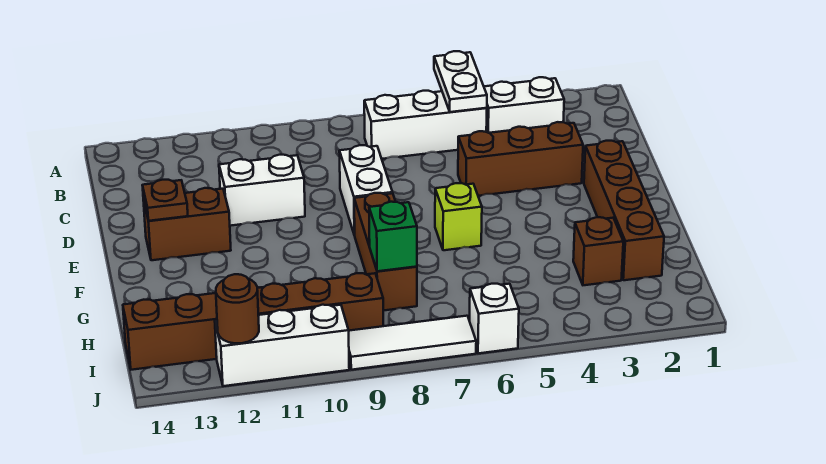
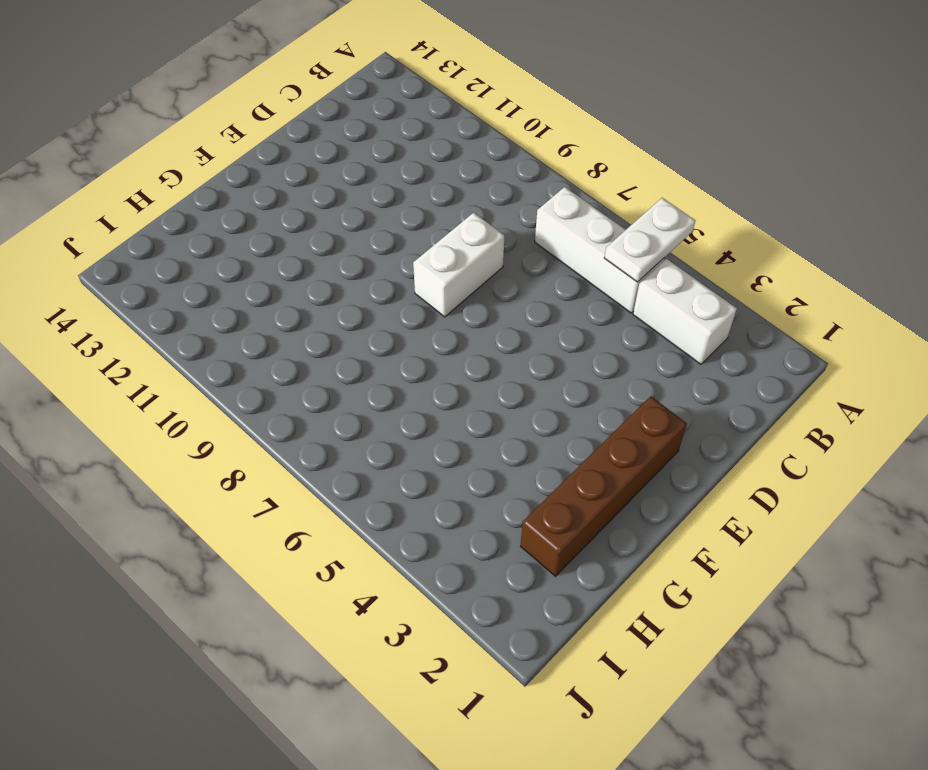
none -> brown brick D3:D5 level 1
none -> white brick D10:D11 level 1
none -> brown brick E12:E13 level 1

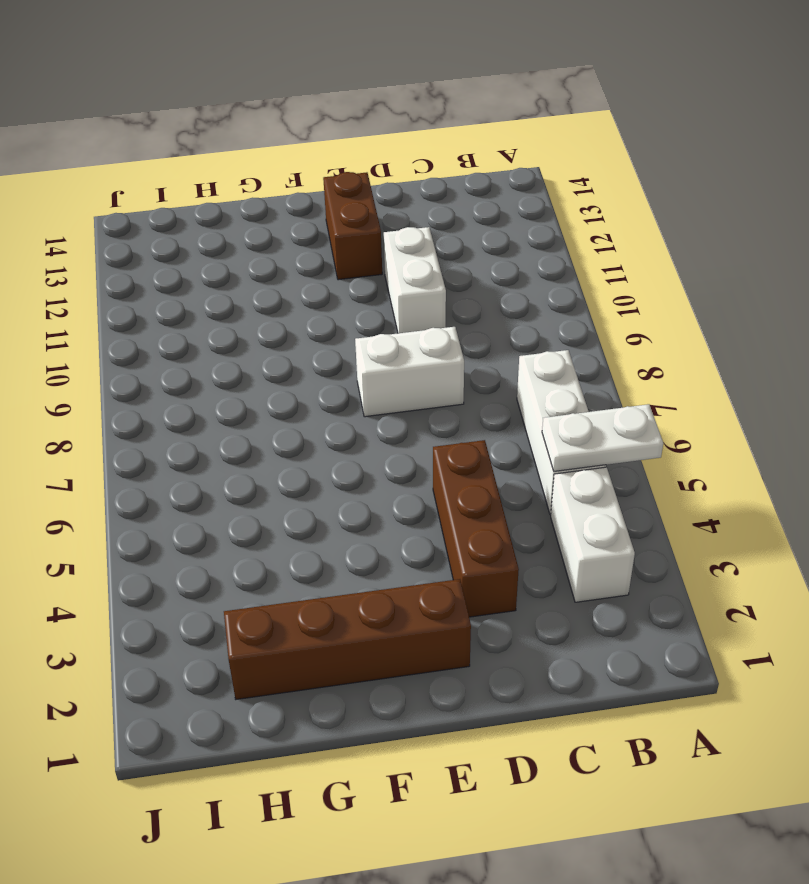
none -> lime brick F6 level 1
none -> brown brick F8:H8 level 1
none -> brown brick H3 level 1

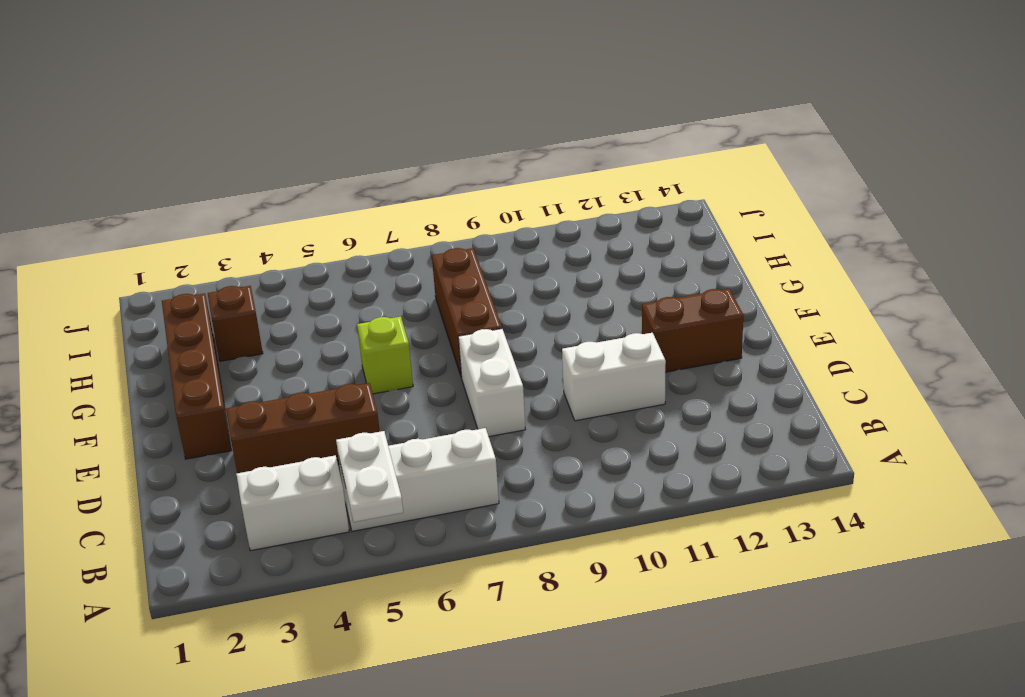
none -> brown brick I9:I14 level 1
none -> white brick J6 level 1
none -> white tile J7:J9 level 1

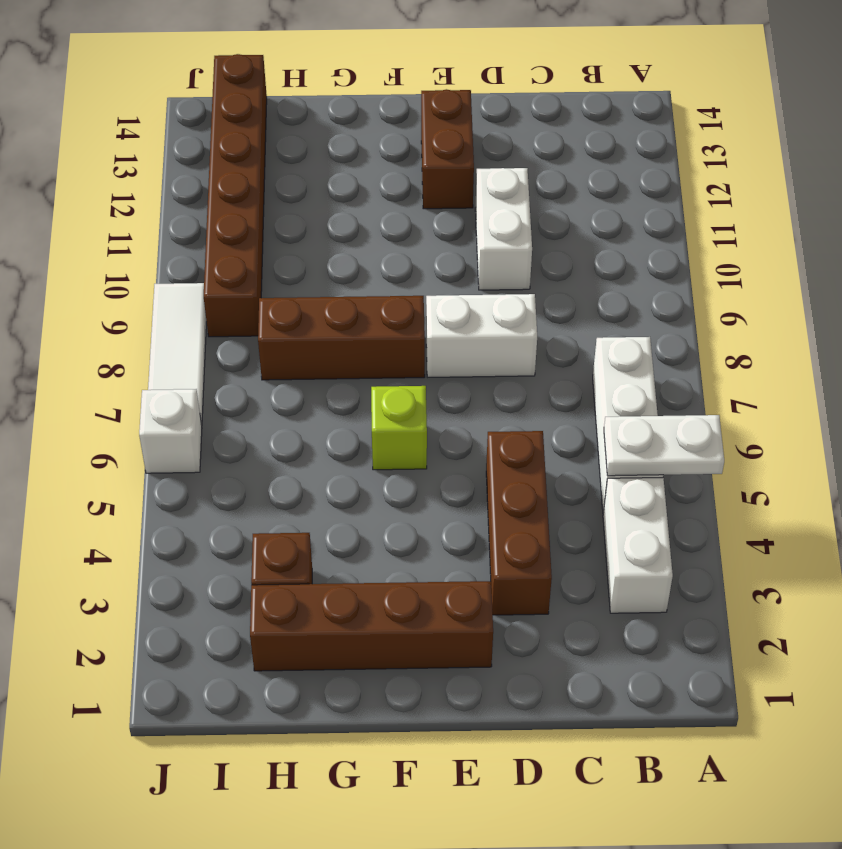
none -> white brick J10:J12 level 1
none -> brown plate E13 level 2
none -> green brick H8 level 2

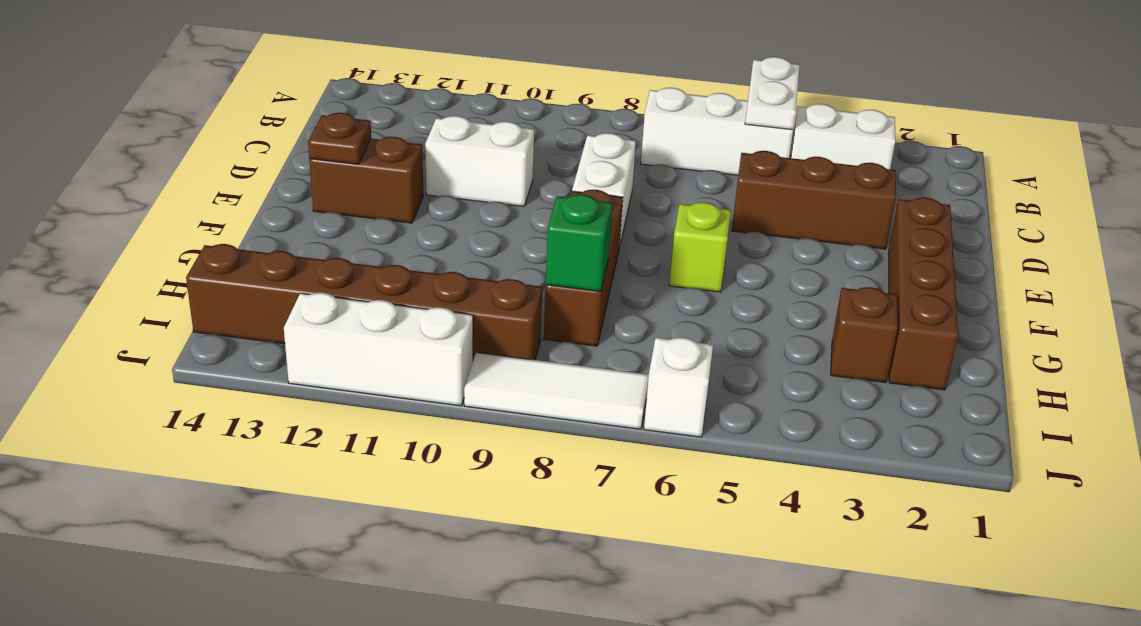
none -> brown round brick J12 level 2

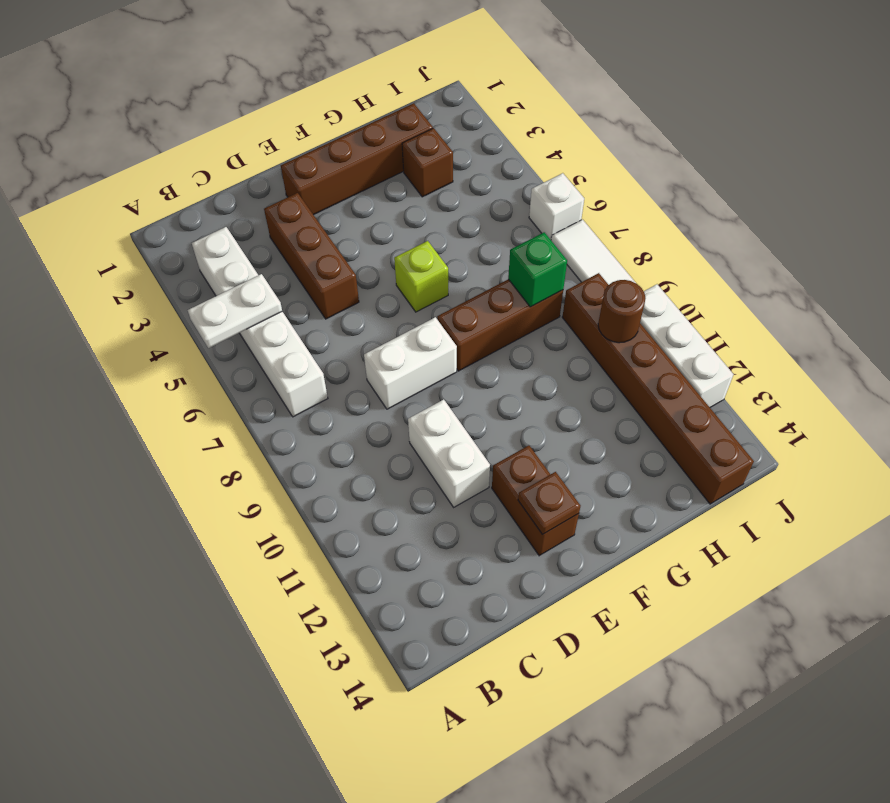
brown round brick I10 level 2 -> brown round brick J12 level 2

